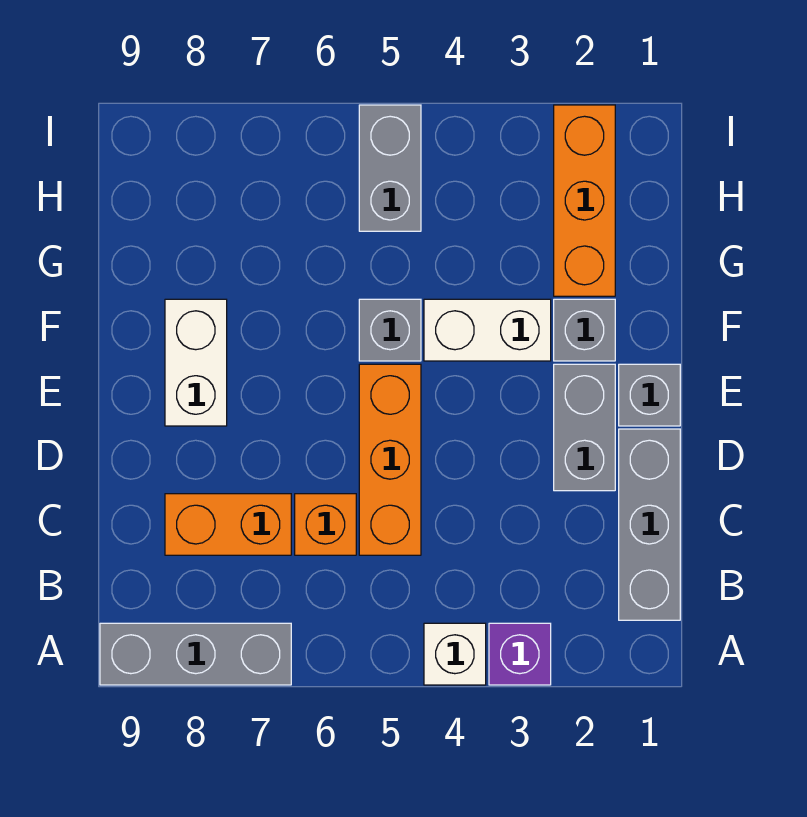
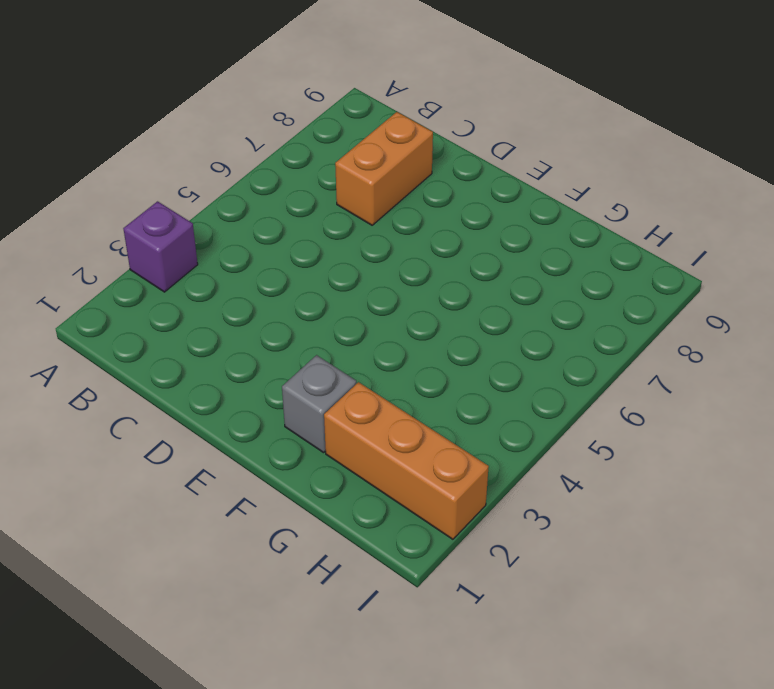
none -> white brick A4 level 1
none -> grey brick A7:A9 level 1
none -> grey brick B1:D1 level 1

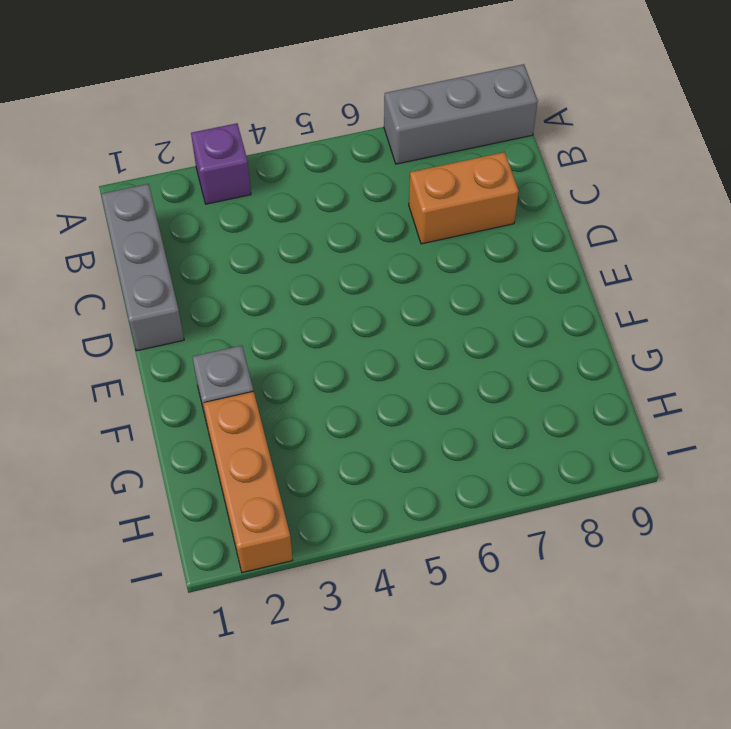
none -> white brick A4 level 1
none -> orange brick C5:E5 level 1
none -> orange brick C6 level 1

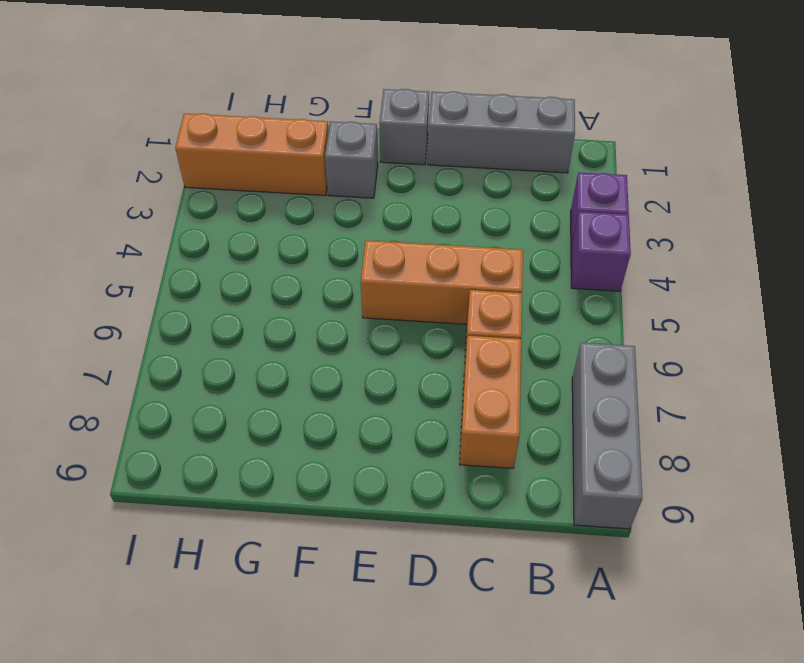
purple brick A4 level 1 -> white brick A4 level 1
none -> grey brick D2:E2 level 1
none -> white brick E8:F8 level 1
none -> white brick F3:F4 level 1

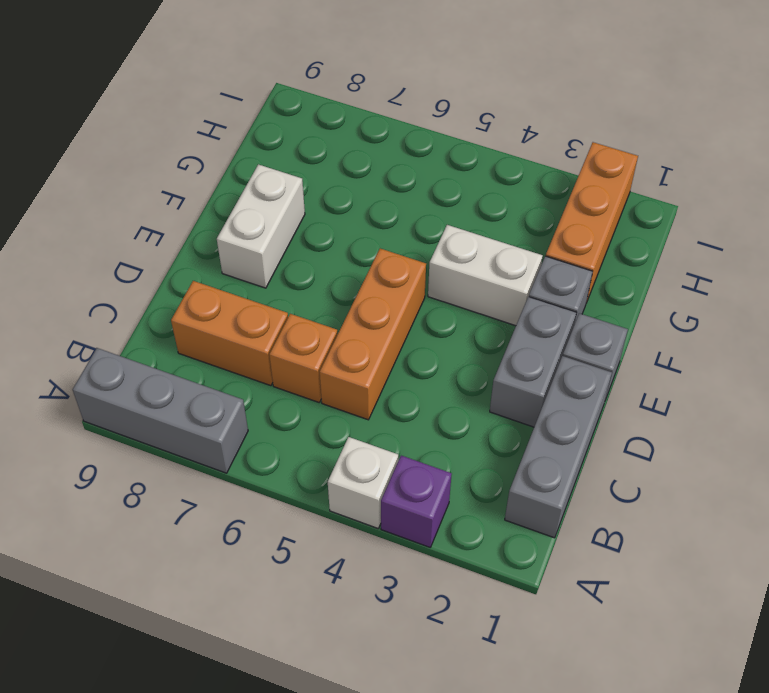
none -> grey brick F5 level 1
none -> grey brick H5:I5 level 1

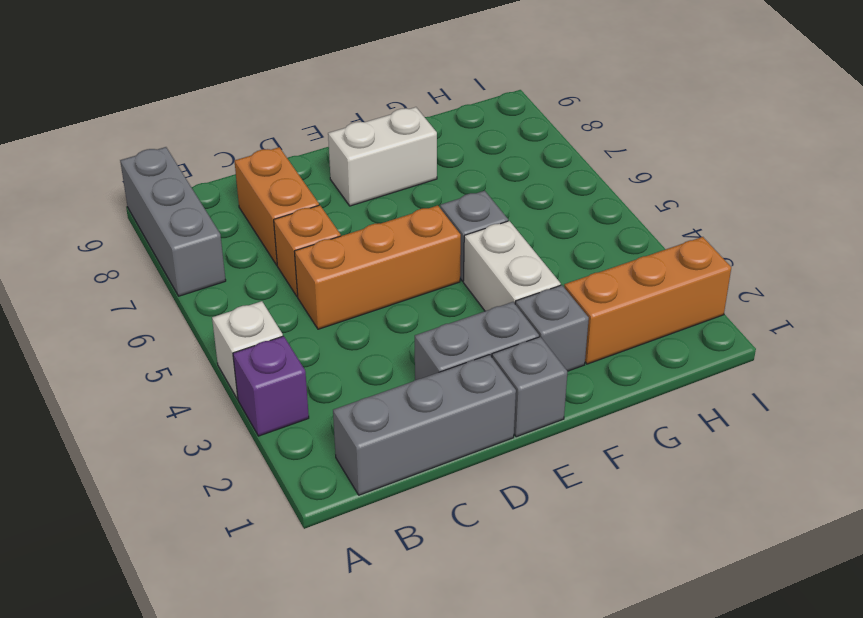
none -> grey brick H5:I5 level 1

